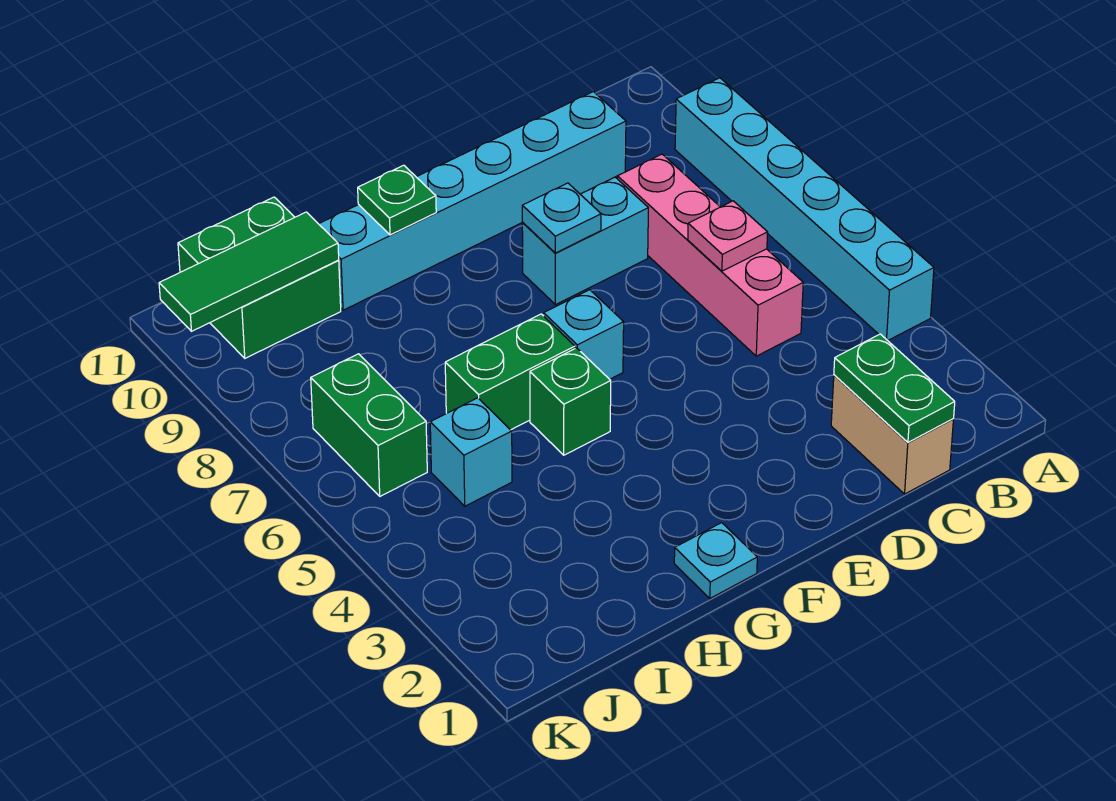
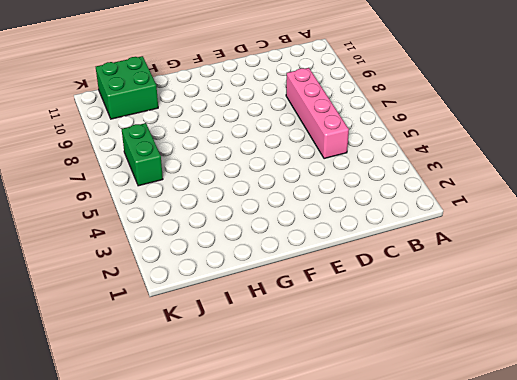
none -> cyan brick A4:A9 level 1
none -> tan brick C1:C2 level 1
none -> cyan brick C10:H10 level 1

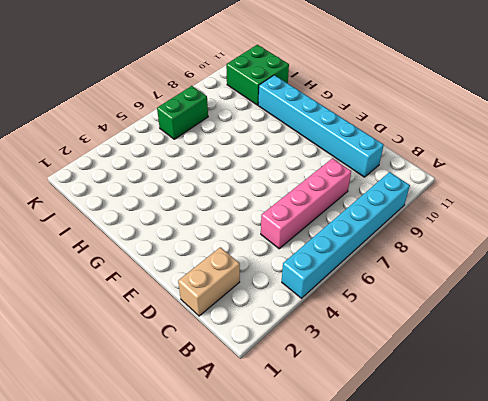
none -> cyan brick D8:E8 level 1
none -> cyan brick F6 level 1
none -> cyan plate G1 level 1

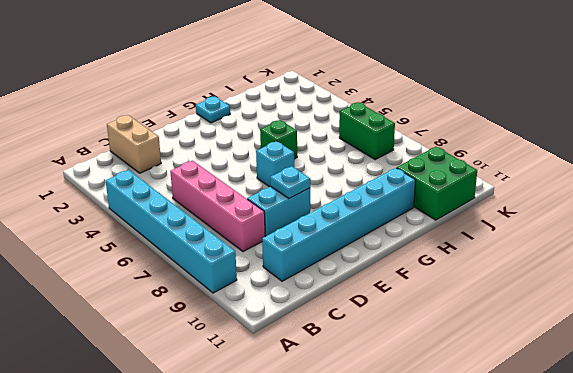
none -> green brick G6:H6 level 1
none -> cyan brick I5 level 1
none -> green plate C1:C2 level 2

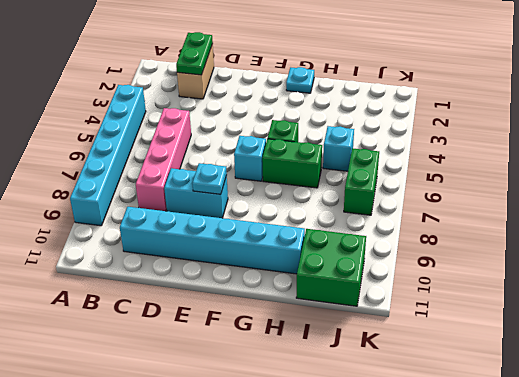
none -> pink plate C6 level 2
none -> green plate G10 level 2
none -> green tile I10:K10 level 2

